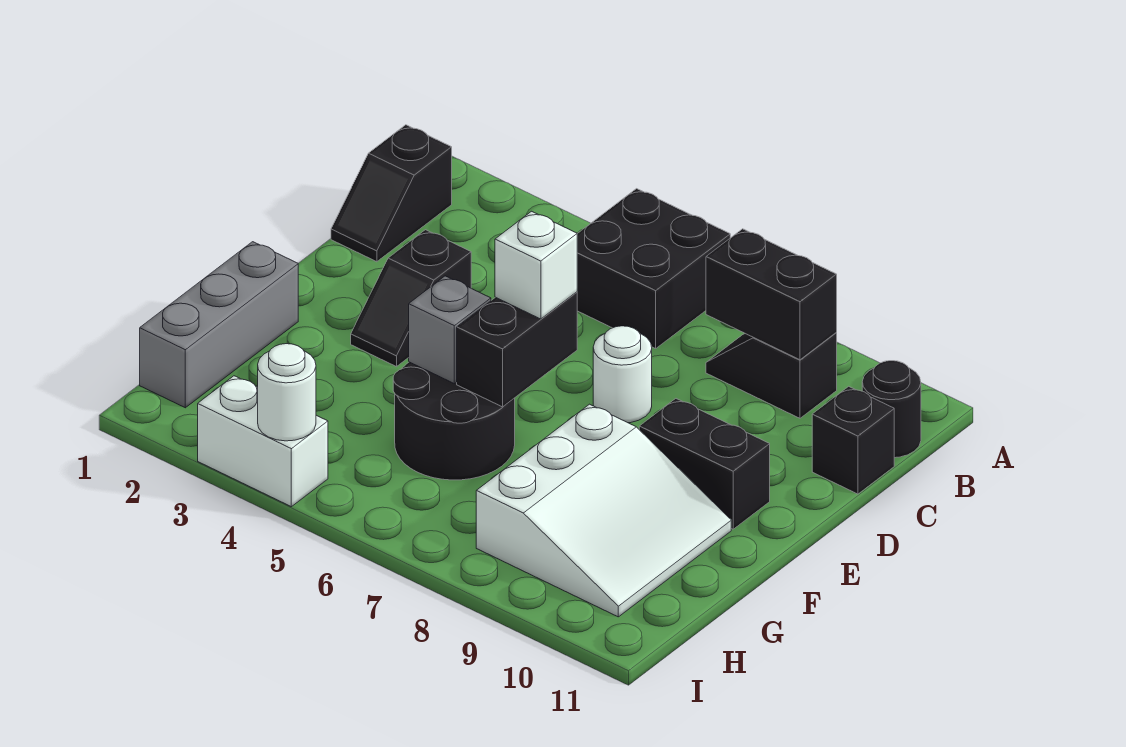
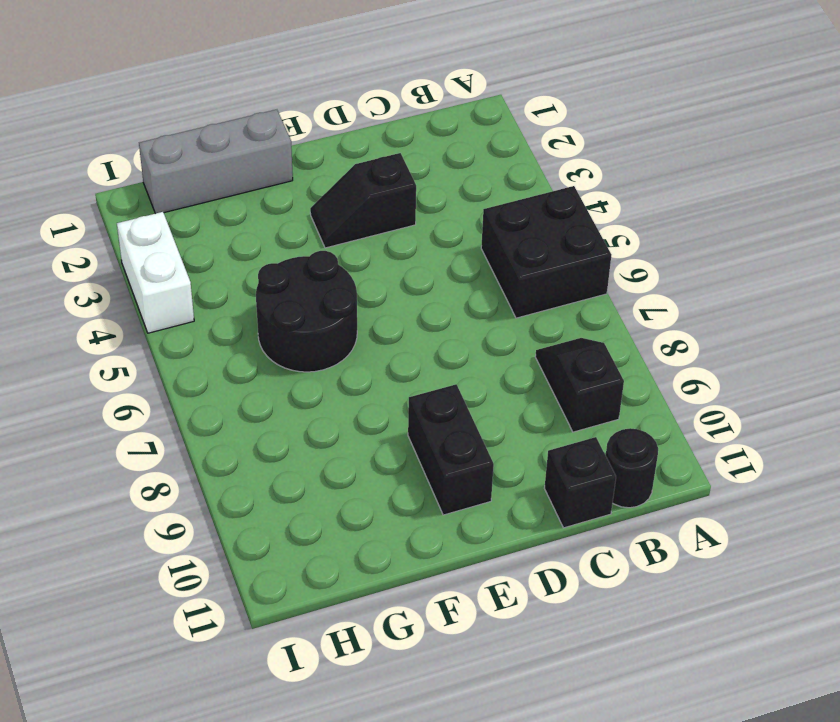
none -> black slope B1:C1 level 1 top B
none -> white round brick D7 level 1
none -> white slope F8:H10 level 1 top 8

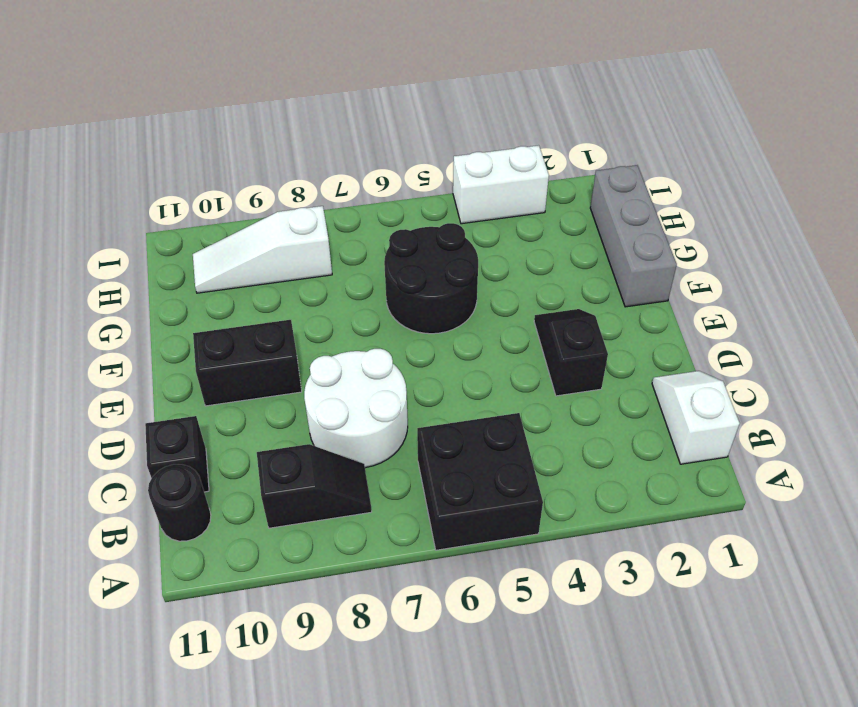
white slope B1:C1 level 1 top B -> black slope B1:C1 level 1 top B
white round brick C7:D8 level 1 -> white round brick D7 level 1
white slope H8:H10 level 1 top 8 -> white slope F8:H10 level 1 top 8
none -> black brick B8:B9 level 2
none -> black brick E6:F6 level 2
none -> grey brick F5 level 2

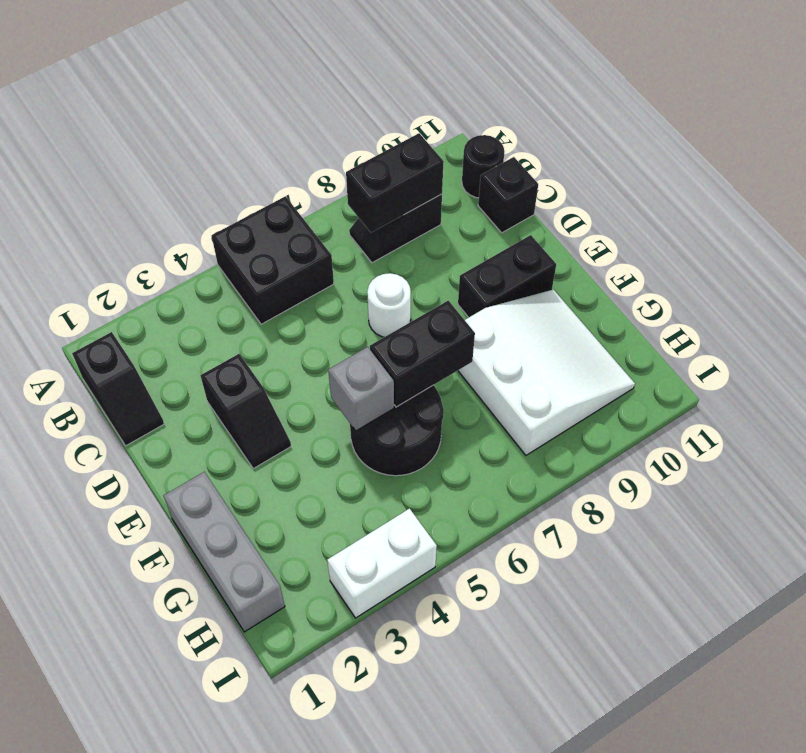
black brick F6:F7 level 2 -> black brick E6:F6 level 2
none -> white round brick I4 level 2
none -> white brick E6 level 3

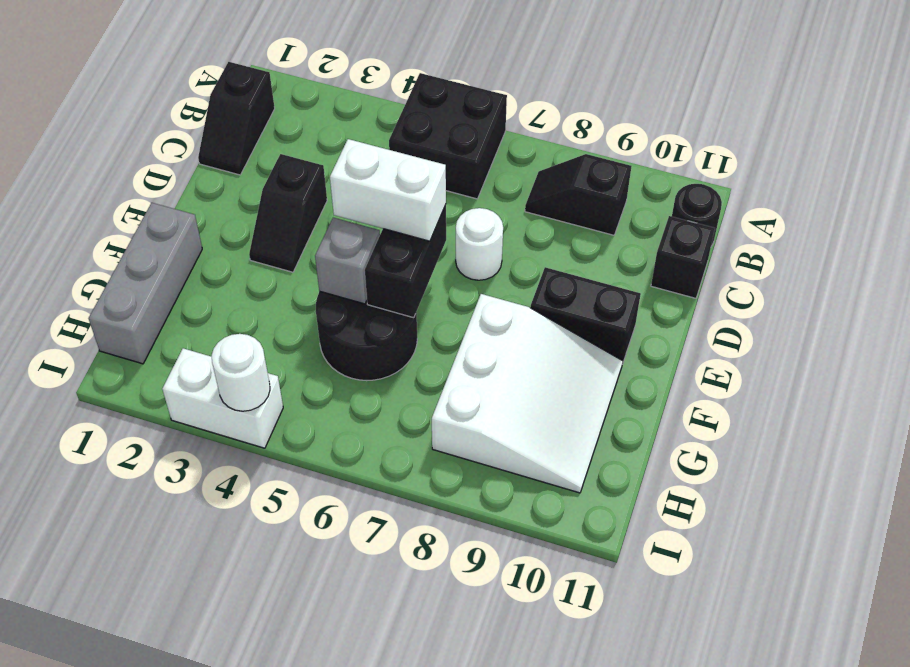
white brick E5:E6 level 3 -> white brick E6 level 3
none -> black brick B8:B9 level 2

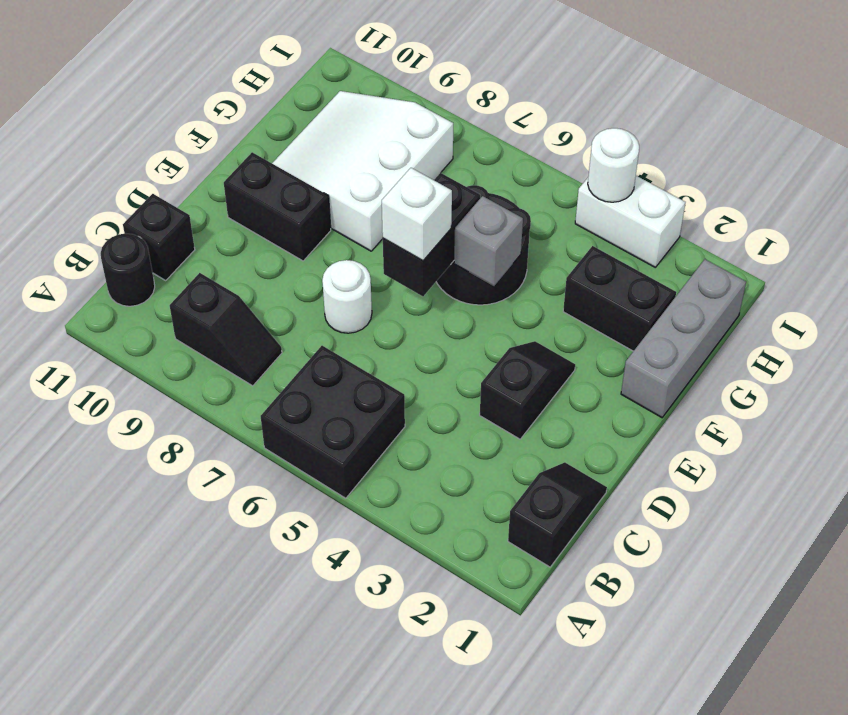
black brick G2:G3 level 1 -> black brick B8:B9 level 2

